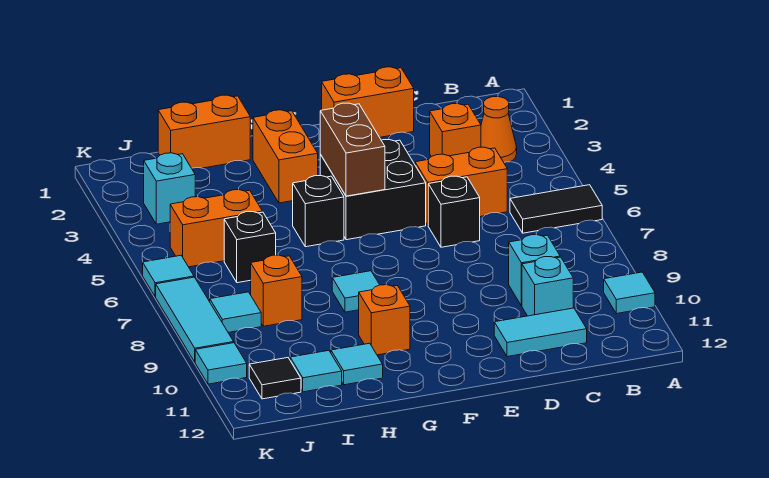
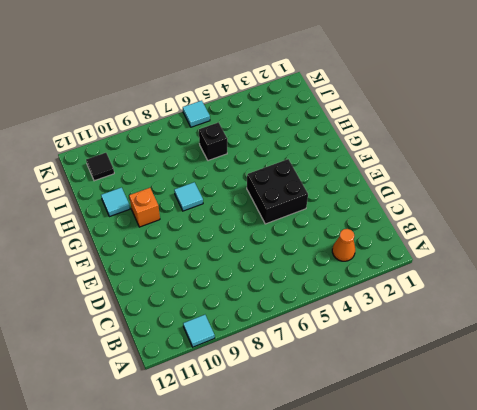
none -> black tile A6:B6 level 1
none -> orange brick C3 level 1
none -> orange brick C5:D5 level 1

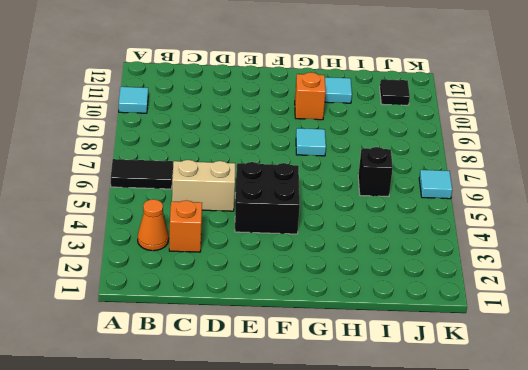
tan brick C5:D5 level 1 -> orange brick C5:D5 level 1
none -> cyan brick C9 level 1
none -> cyan brick C10 level 1
none -> cyan tile C11:D11 level 1

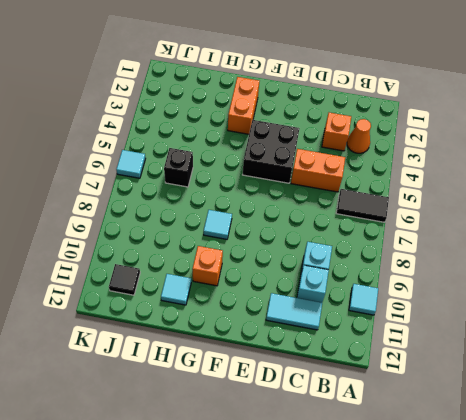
none -> orange brick D1:E1 level 1
none -> black brick D6 level 1
none -> black brick G5 level 1

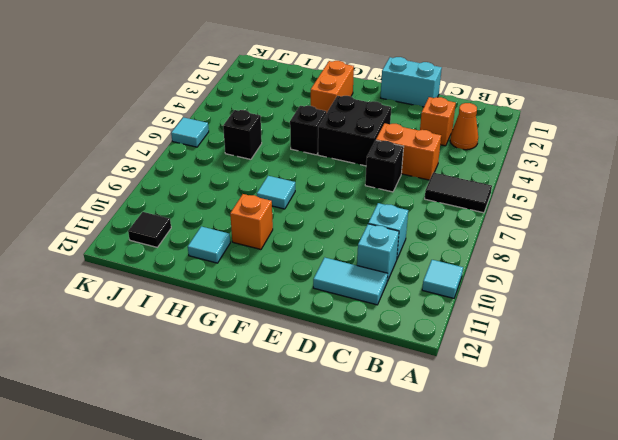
cyan brick D1:E1 level 1 -> orange brick D1:E1 level 1
none -> orange brick H1:I1 level 1
none -> orange brick I5:J5 level 1
none -> orange brick I8 level 1

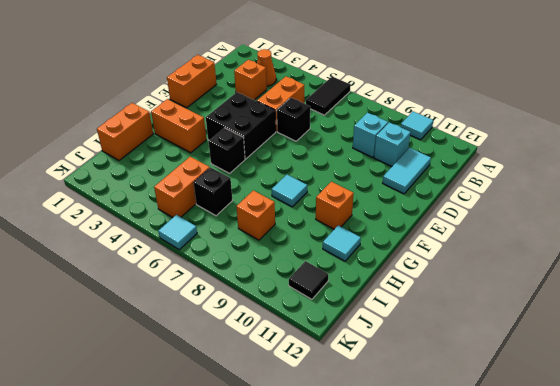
none -> cyan tile I11 level 1
none -> cyan brick J3 level 1
none -> cyan tile J8 level 1

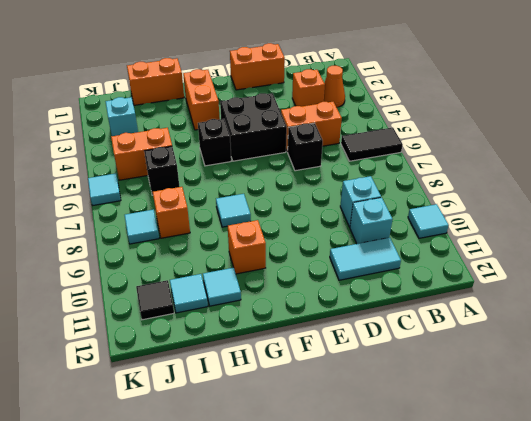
none -> cyan tile K7:K9 level 1
none -> cyan tile K10 level 1
none -> brown brick F4:F5 level 2

